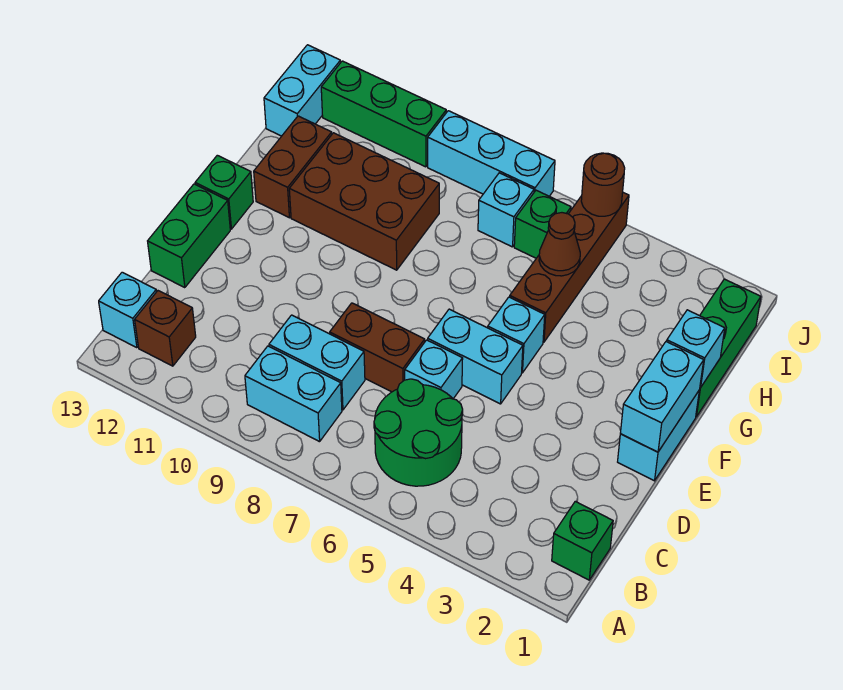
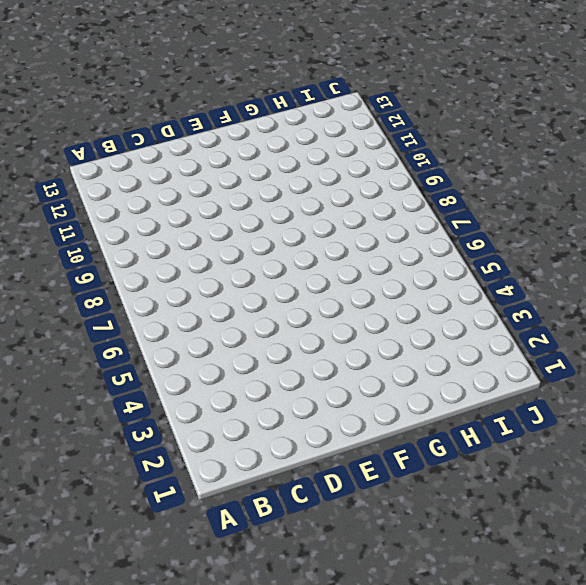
none -> green brick B1 level 1
none -> green round brick B5:C6 level 1
none -> cyan brick B8:B9 level 1

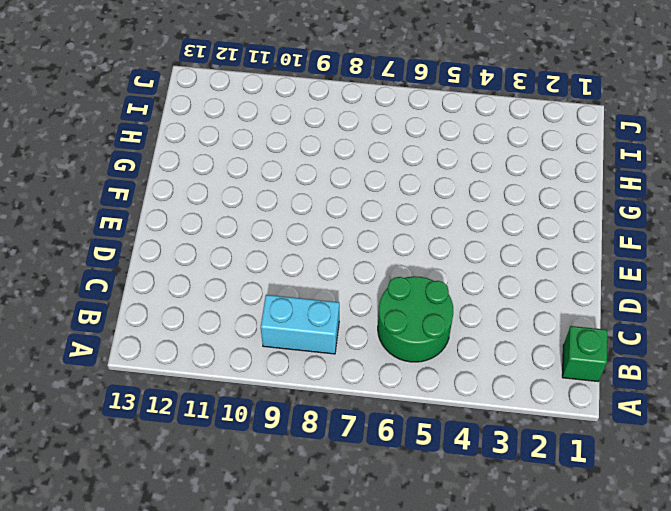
none -> brown brick B12 level 1
none -> cyan brick B13 level 1
none -> cyan brick C8:C9 level 1

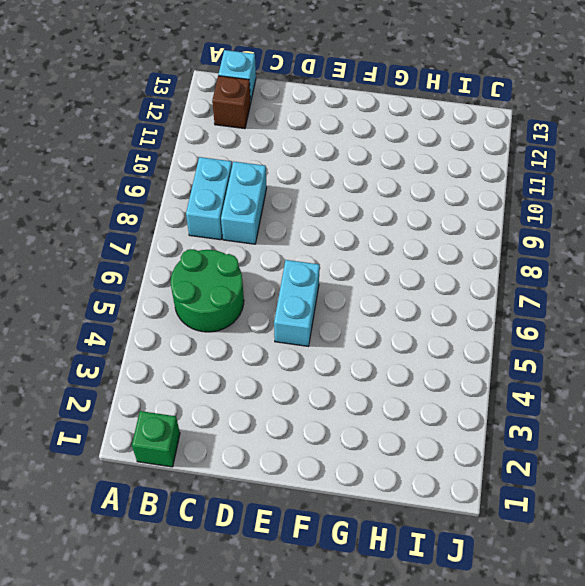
none -> cyan brick D6 level 1
none -> brown brick D7:D8 level 1
none -> green brick D13:E13 level 1

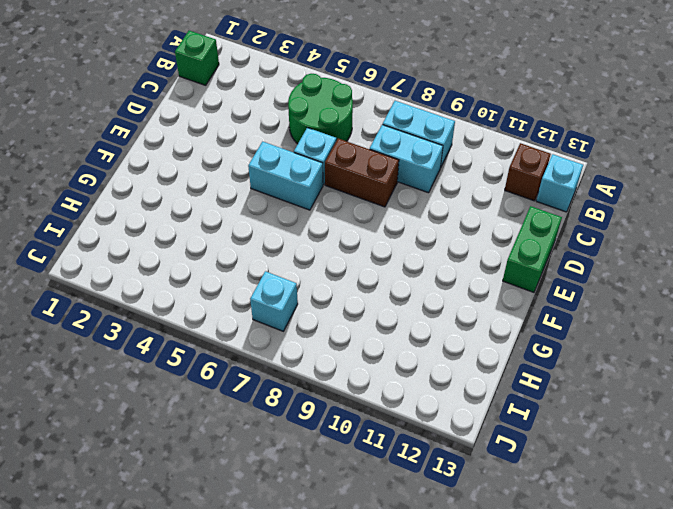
none -> cyan brick E1:F1 level 1
none -> cyan brick F5 level 1
none -> green brick F13 level 1

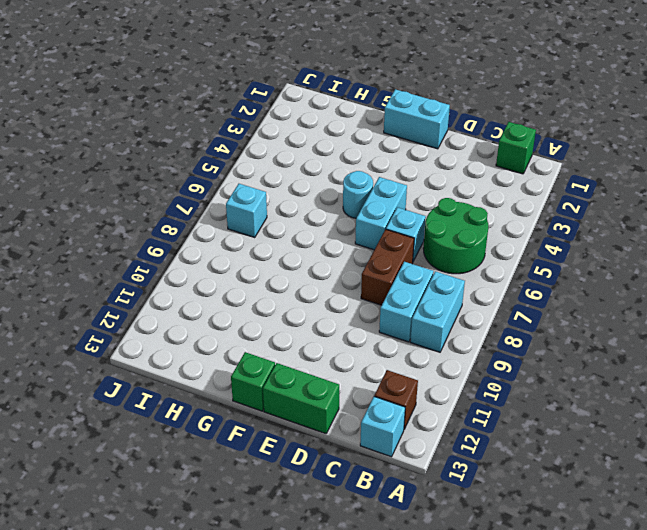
cyan round brick F5 level 1 -> cyan brick F5 level 1
none -> green brick G1:I1 level 1
none -> brown brick G5:J5 level 1
none -> brown brick G9:H11 level 1

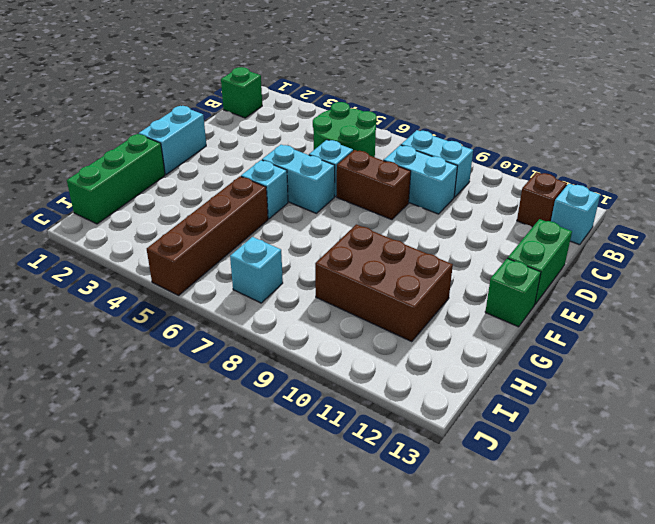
none -> brown brick G12:H12 level 1
none -> green brick I6 level 1
none -> cyan brick I13:J13 level 1

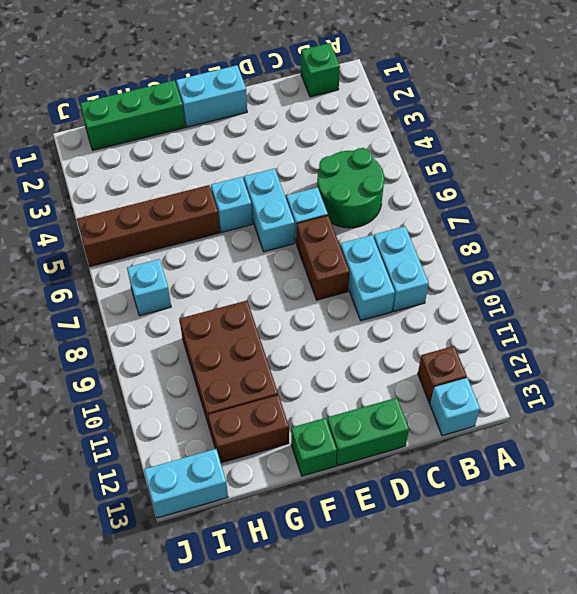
none -> green brick I6 level 1
none -> cyan brick J7:J9 level 1
none -> green brick J10:J12 level 1

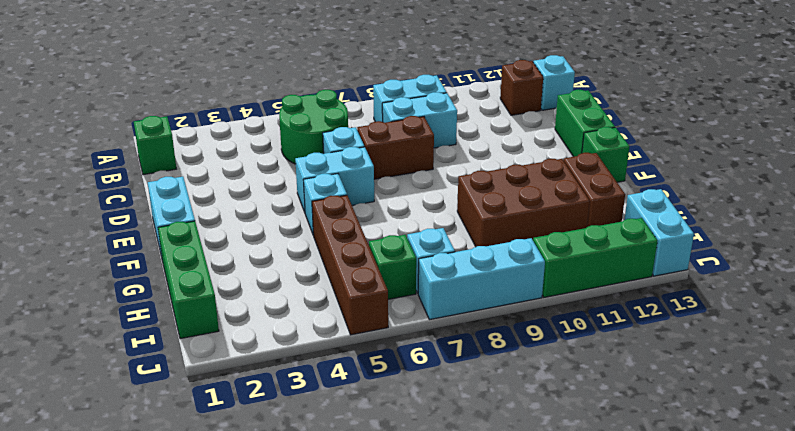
none -> cyan brick E1:F1 level 2
none -> cyan brick G1 level 2
none -> brown cone H5 level 2

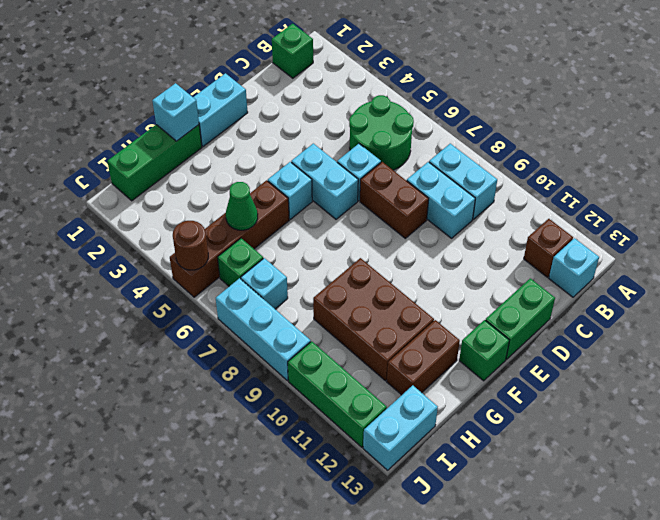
green cone H5 level 2 -> brown cone H5 level 2
none -> cyan brick E1:F1 level 2

